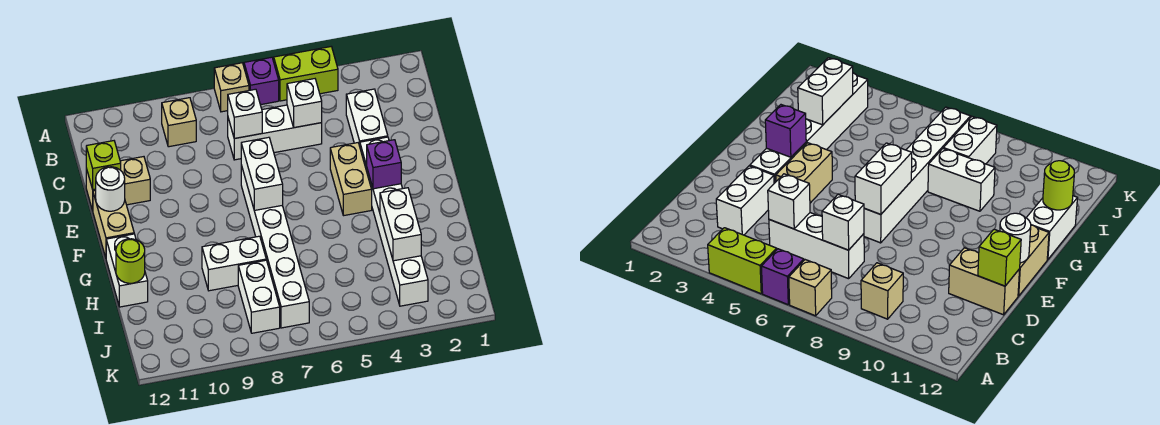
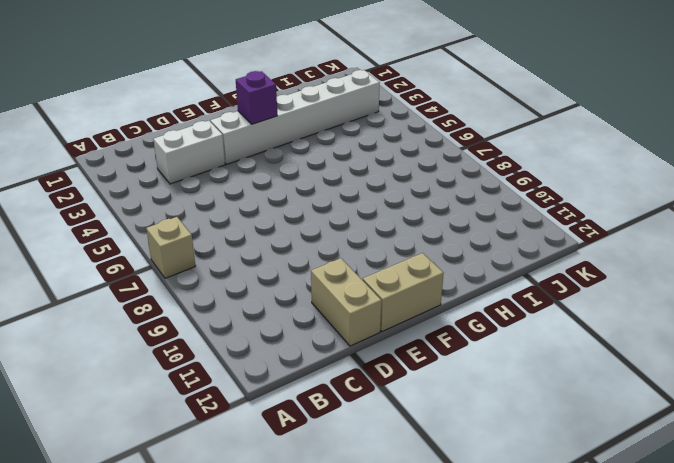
none -> lime brick A4:A5 level 1
none -> purple brick A6 level 1
none -> tan brick B9 level 1

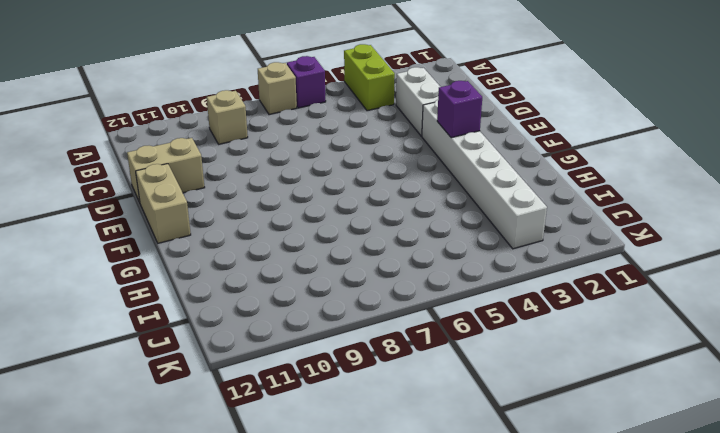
lime brick A4:B4 level 1 -> lime brick A4:A5 level 1
none -> white brick C5:C7 level 1
none -> tan brick E4:F4 level 1
none -> white brick E7:J7 level 1

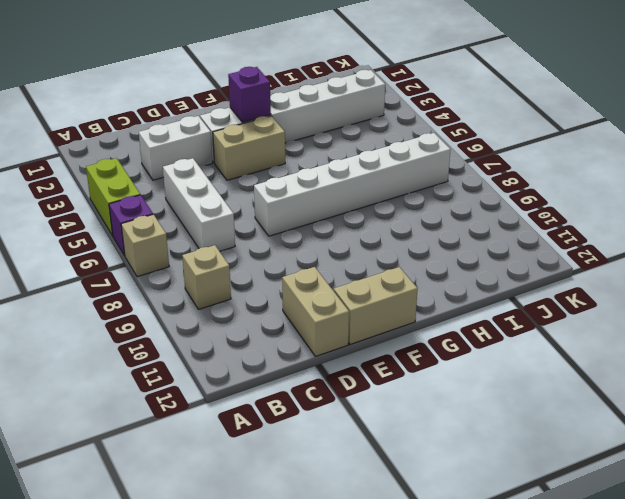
none -> white brick G12:H12 level 1
none -> white brick H8:H9 level 1
none -> white brick I8:J8 level 1

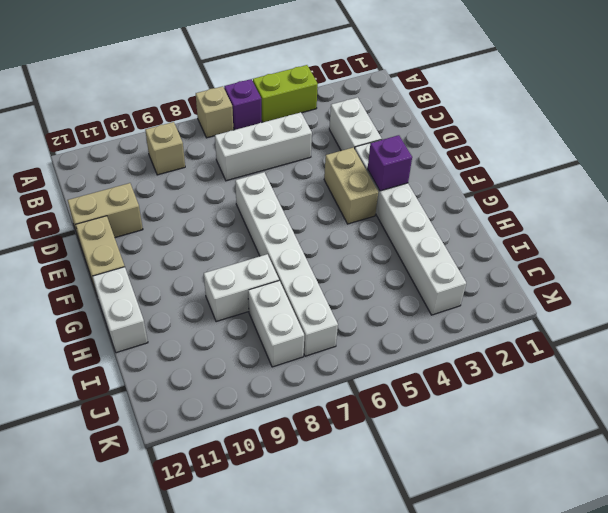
none -> white brick C5 level 2
none -> white brick C7 level 2
none -> lime brick D12 level 2

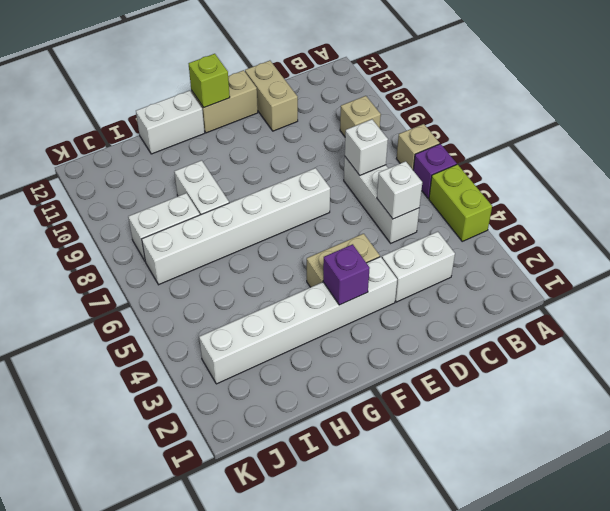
lime brick F12 level 2 -> lime brick D12 level 2
none -> white brick E7:F7 level 2
none -> white round brick E12 level 2
none -> white brick H3:I3 level 2

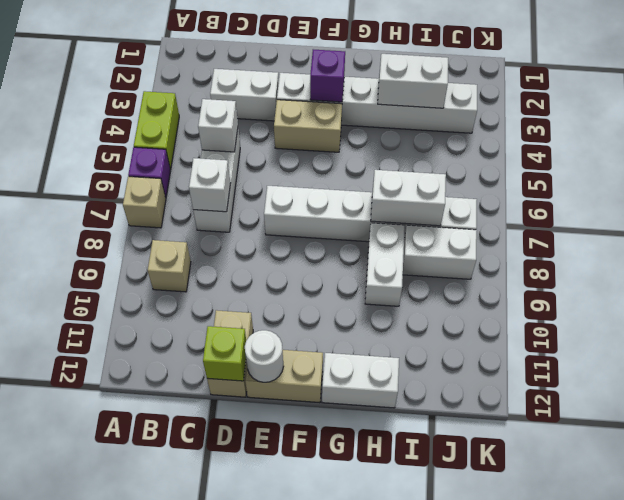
white brick H7:I7 level 2 -> white brick E7:F7 level 2
none -> lime round brick H12 level 2

